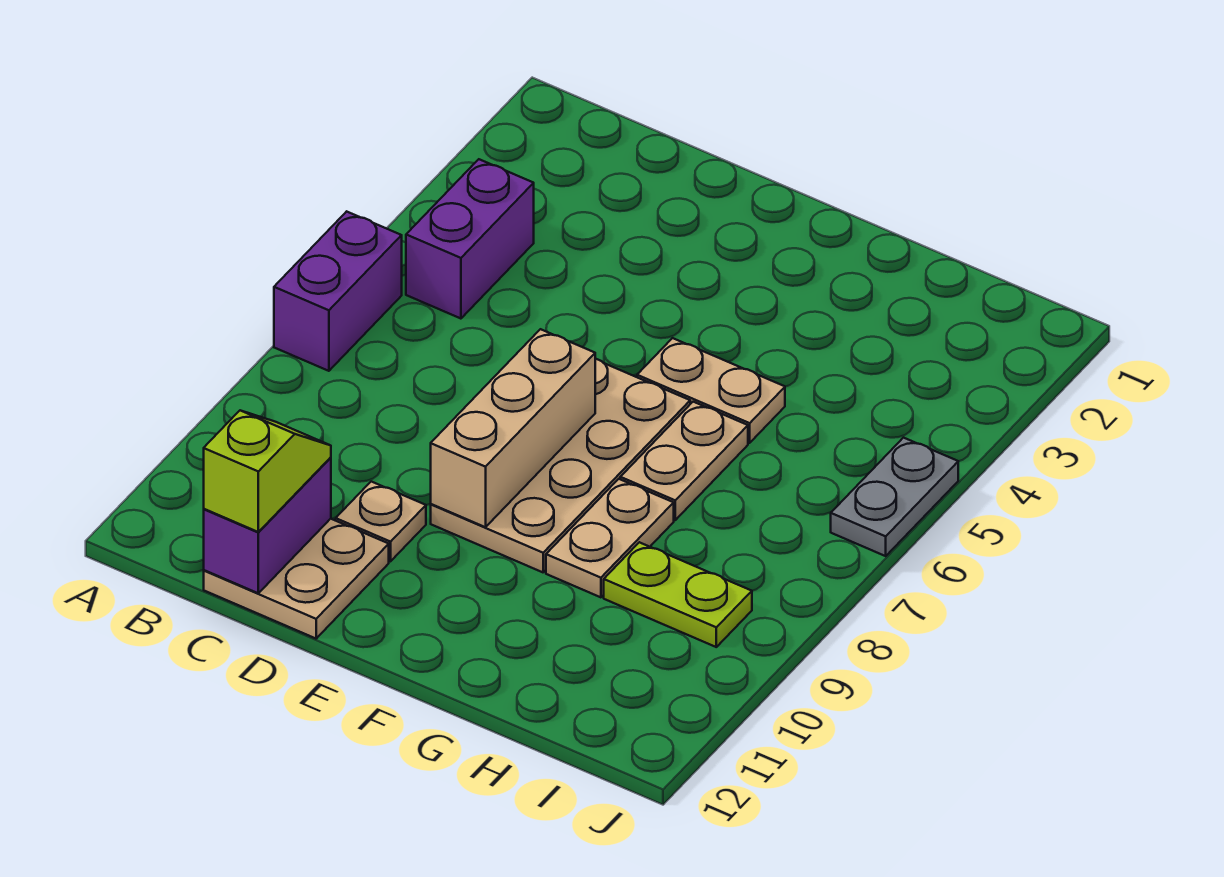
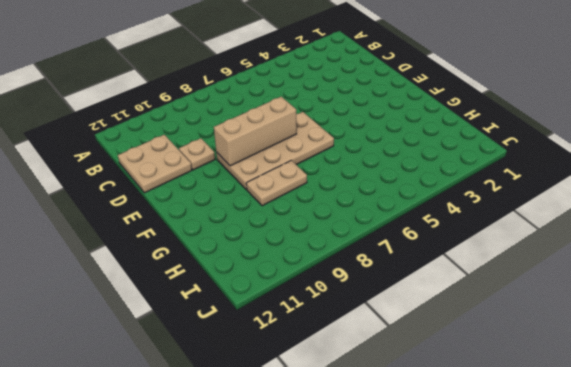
none -> purple brick A6:A7 level 1
none -> purple brick B4:B5 level 1
none -> tan plate F5:G5 level 1

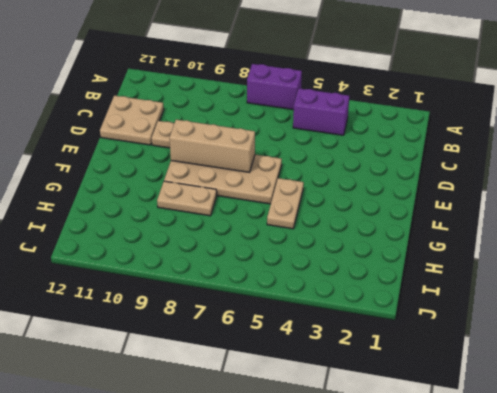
none -> tan plate G6:G7 level 1
none -> lime plate H9:I9 level 1
none -> grey plate J5:J6 level 1

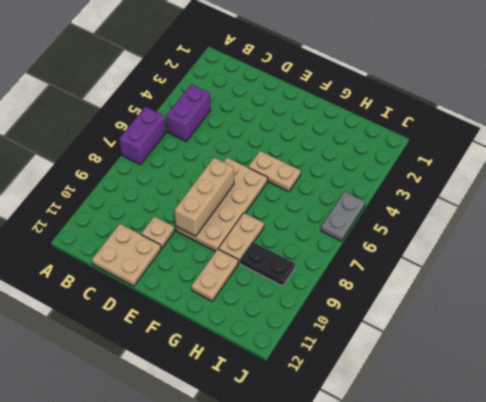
tan plate G10:G11 level 1 -> tan plate G6:G7 level 1
black plate H9:I9 level 1 -> lime plate H9:I9 level 1
none -> purple brick C11:C12 level 2
none -> lime slope C11:C12 level 3 top 12

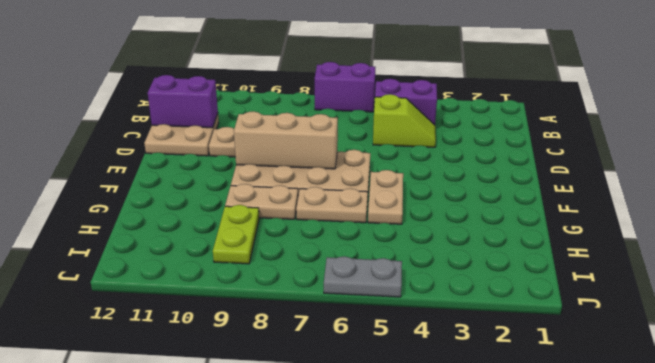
lime slope C4:C5 level 1 top 5 -> lime slope C11:C12 level 3 top 12

